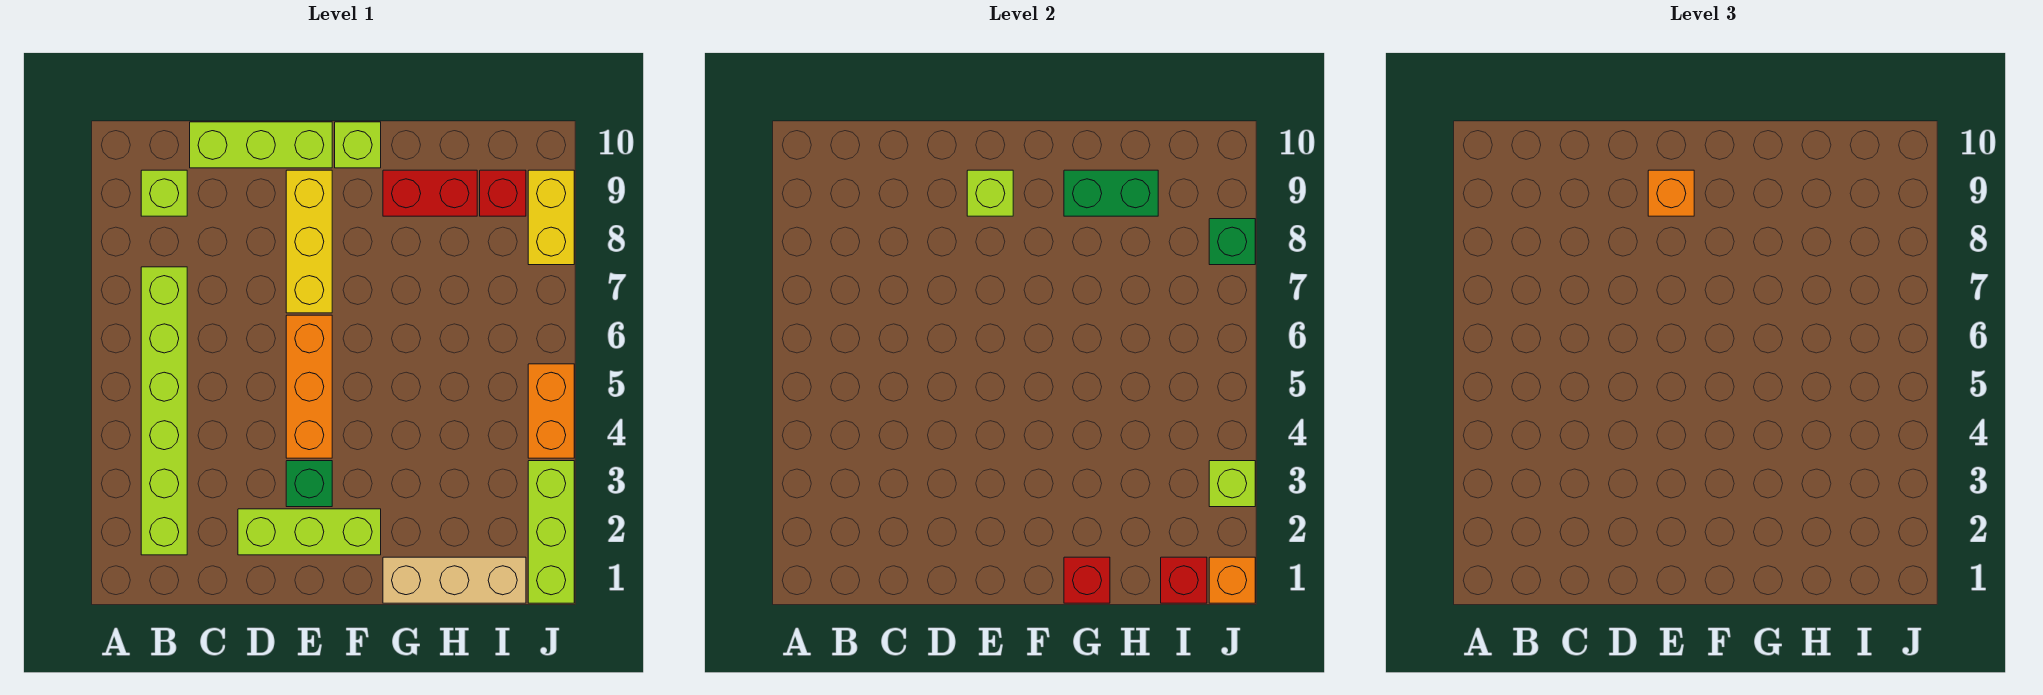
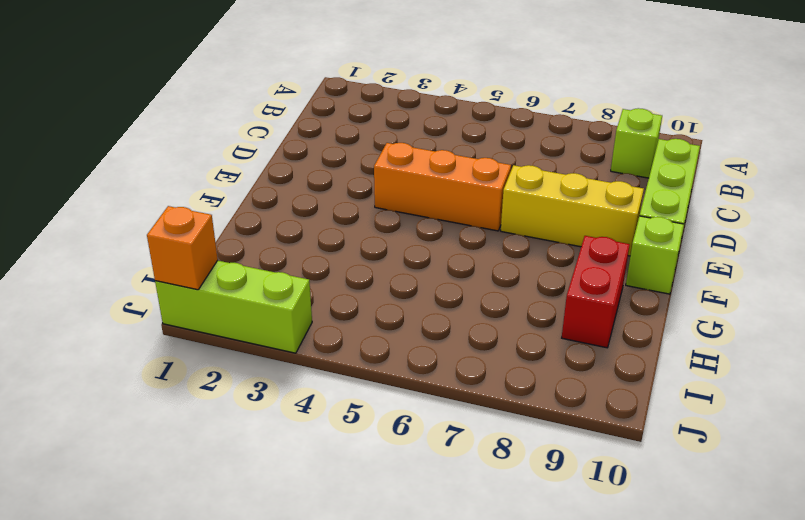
none -> lime brick B2:B7 level 1
none -> lime brick D2:F2 level 1
none -> green brick E3 level 1

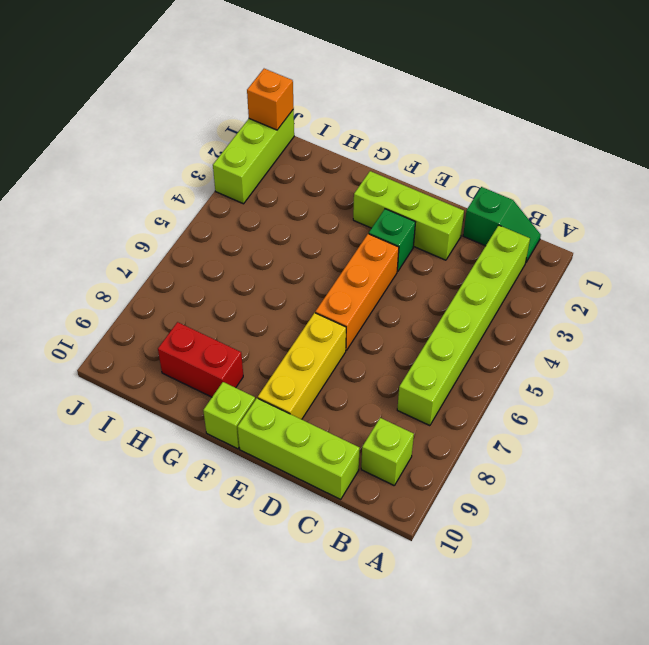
green slope B1:C1 level 1 top C -> none
none -> tan brick G1:I1 level 1
none -> red brick I9 level 1
none -> orange brick J4:J5 level 1

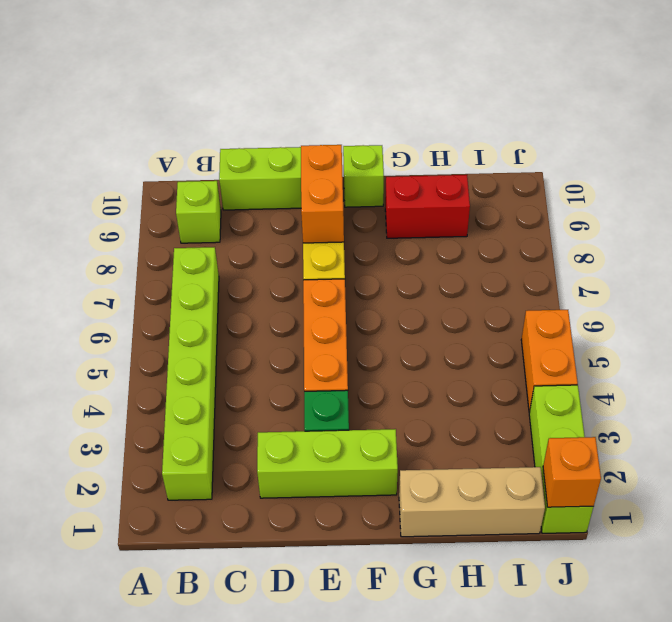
orange brick E8:E9 level 2 -> lime brick E9 level 2
none -> red brick I9 level 1
none -> yellow brick J8:J9 level 1
none -> red brick G1 level 2

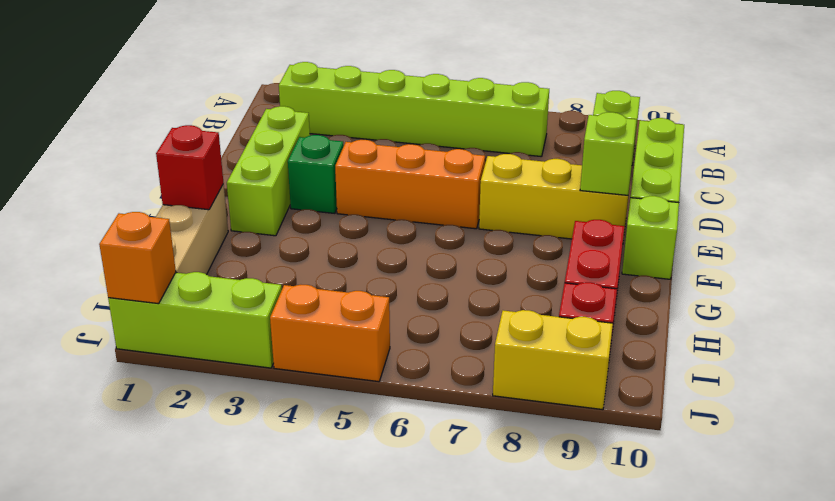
none -> green brick G9:H9 level 2
none -> red brick I1 level 2
none -> lime brick J3 level 2

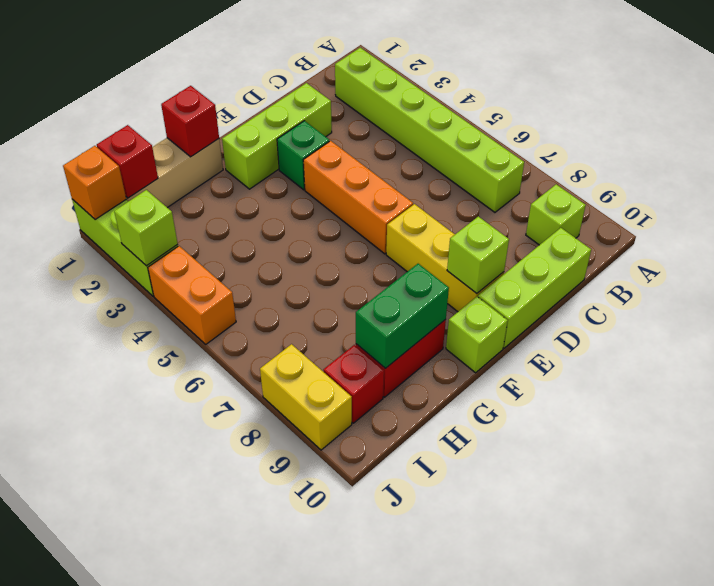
none -> green brick J8 level 2
none -> orange brick E9 level 3

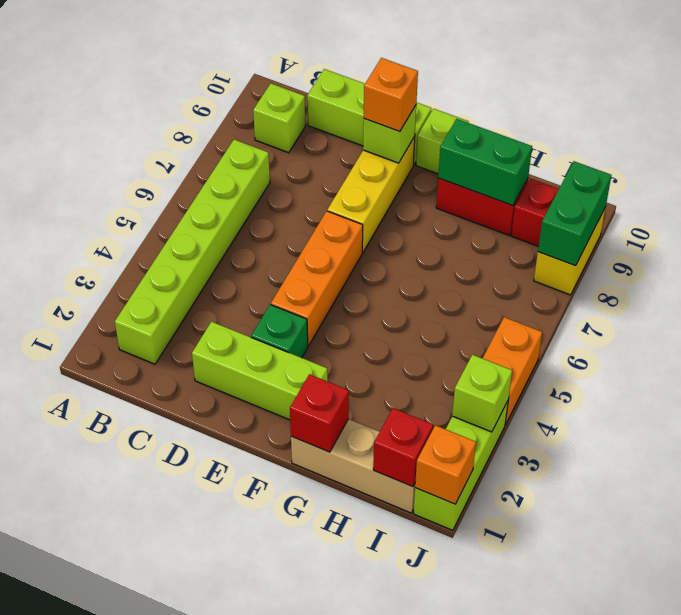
green brick J8:J9 level 2 -> green brick J8 level 2

